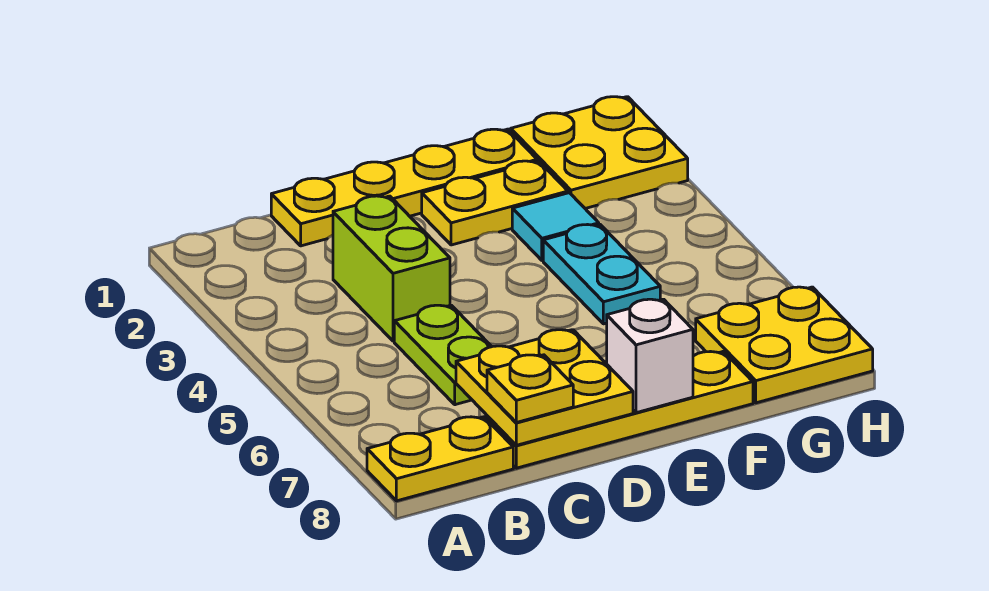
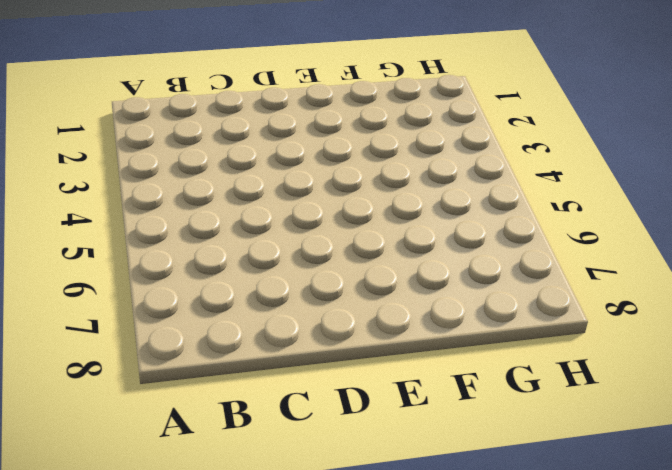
none -> yellow plate A8:B8 level 1
none -> yellow plate C1:F1 level 1
none -> lime brick C3:C4 level 1

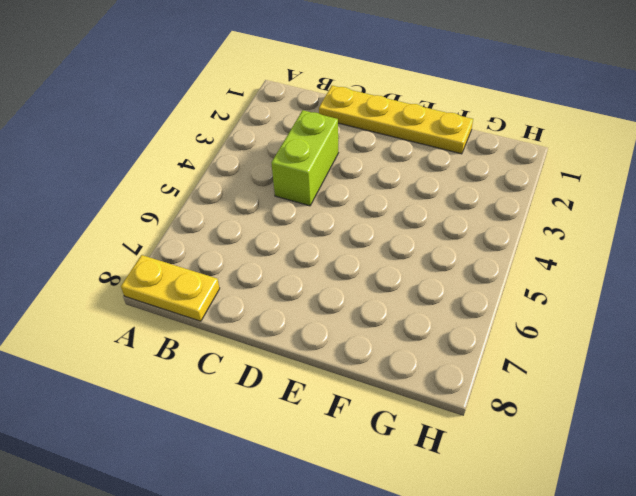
none -> lime plate C5:C6 level 1
none -> yellow plate C8:F8 level 1
none -> yellow plate E2:F2 level 1

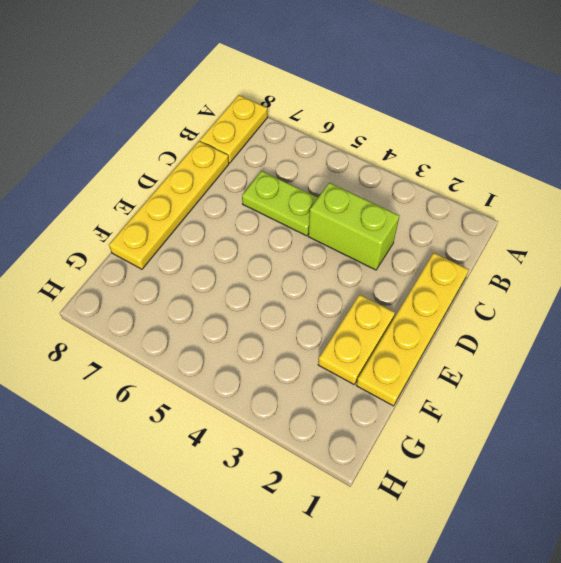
none -> cyan tile F3 level 1
none -> cyan plate F4:F5 level 1
none -> yellow plate G1:H2 level 1

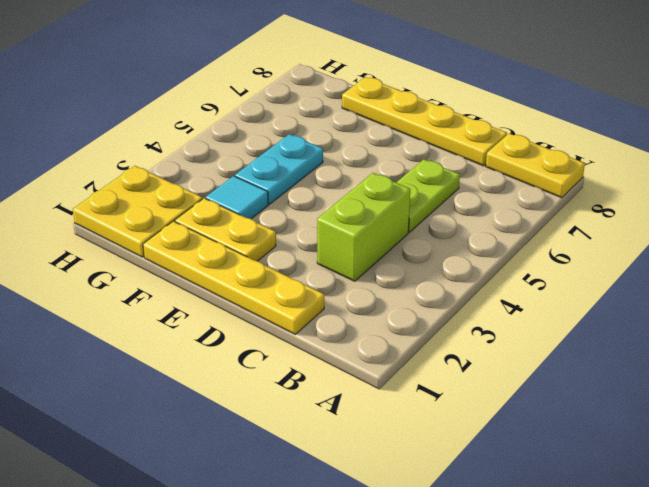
none -> yellow plate G7:H8 level 1
none -> yellow plate C7:D8 level 2
none -> white brick E8 level 2

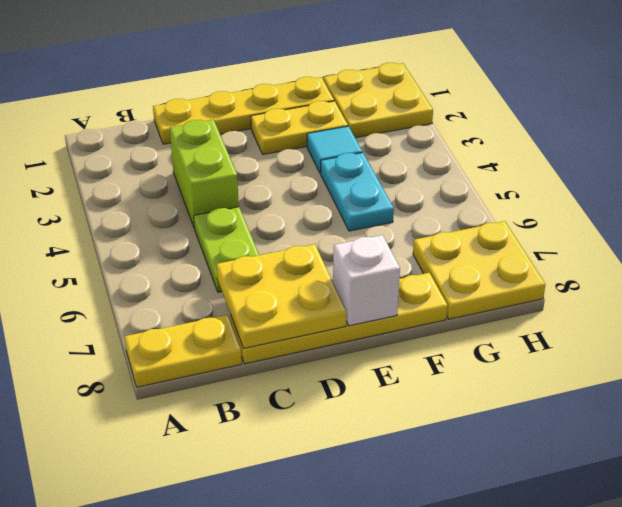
none -> yellow plate C8 level 3

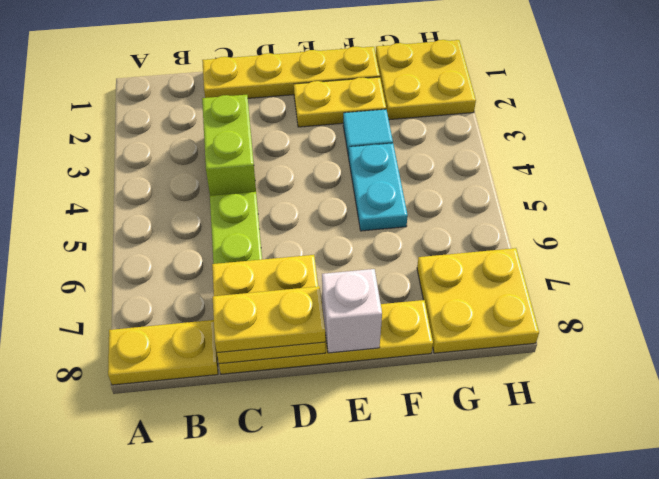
yellow plate C8:D8 level 3 -> yellow plate C8 level 3

